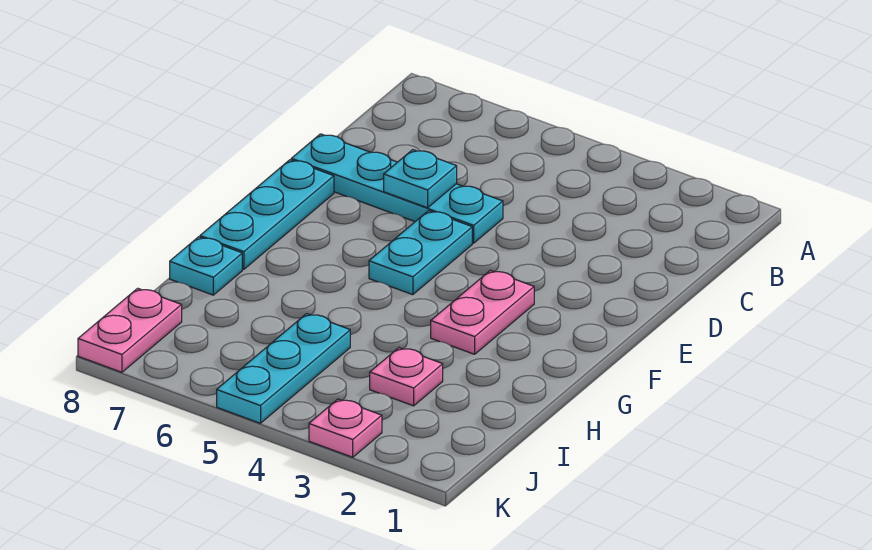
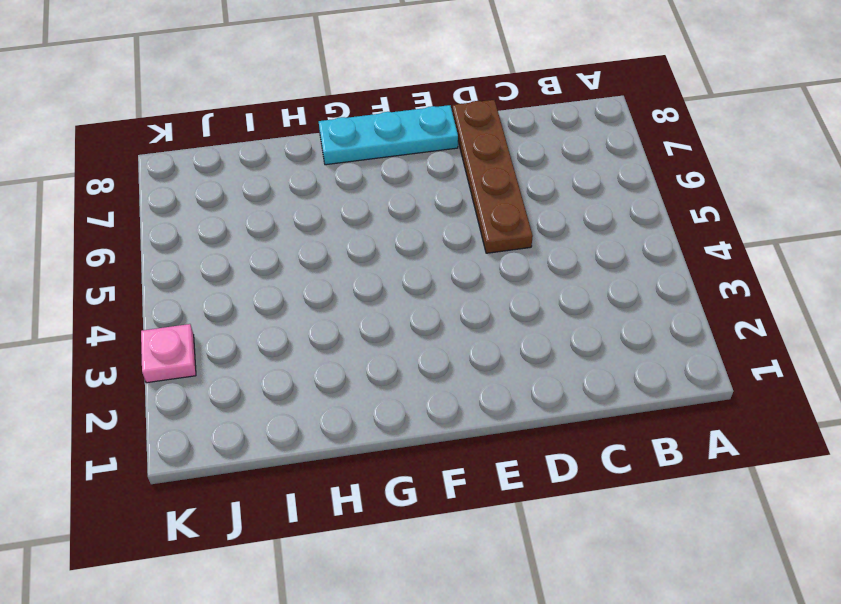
brown plate D5:D8 level 1 -> cyan plate D5:D8 level 1
none -> cyan plate E5:F5 level 1
none -> pink plate F3:G3 level 1

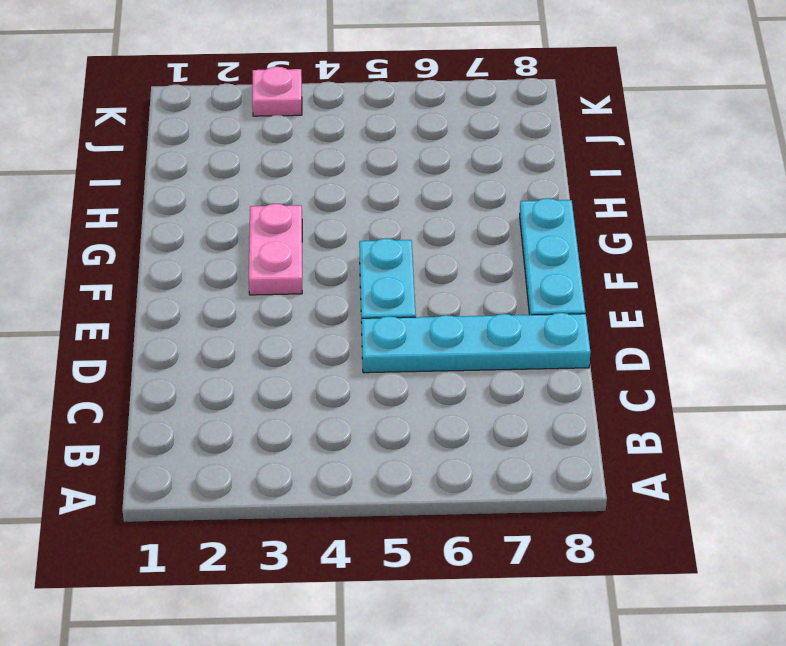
none -> cyan plate H8 level 1
none -> pink plate I3 level 1

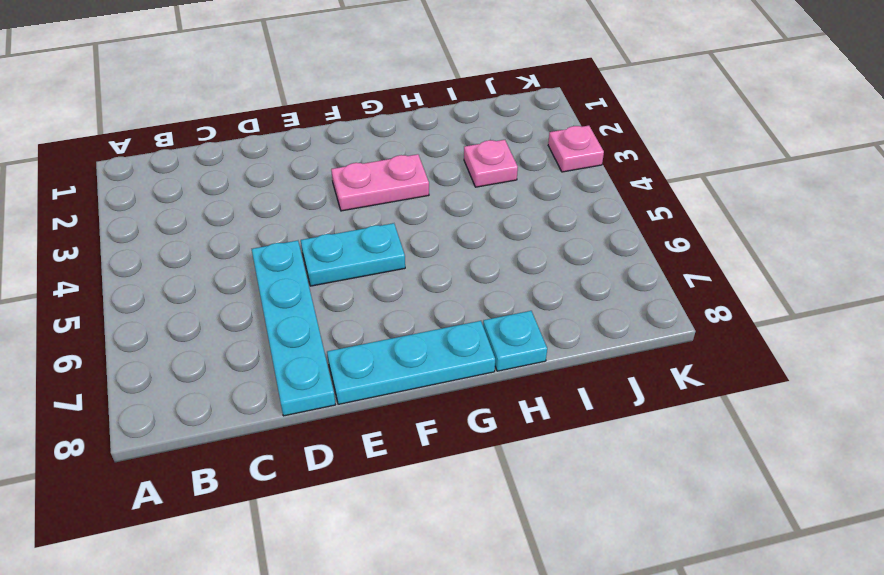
none -> cyan plate I5:K5 level 1
none -> pink plate J8:K8 level 1

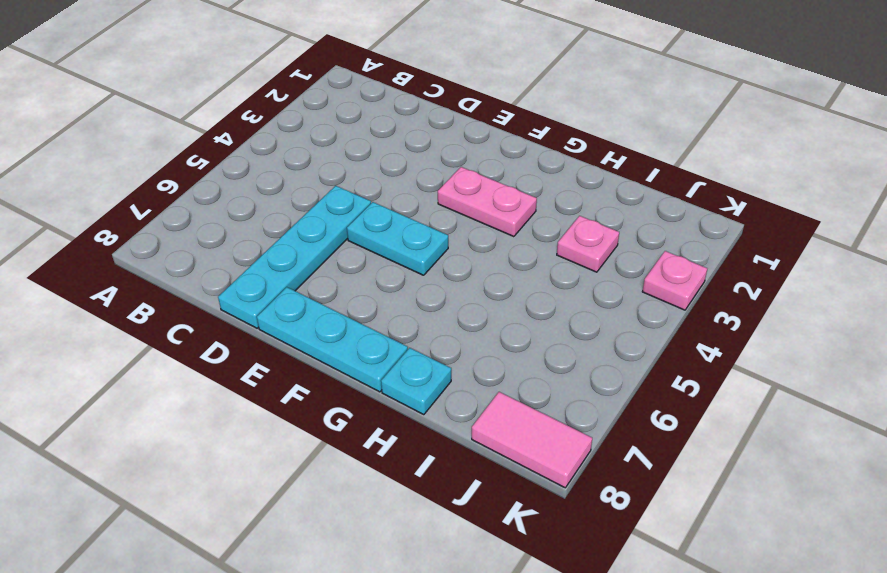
pink tile J8:K8 level 1 -> pink plate J8:K8 level 1
none -> cyan plate I5:K5 level 1
none -> cyan plate D6 level 2

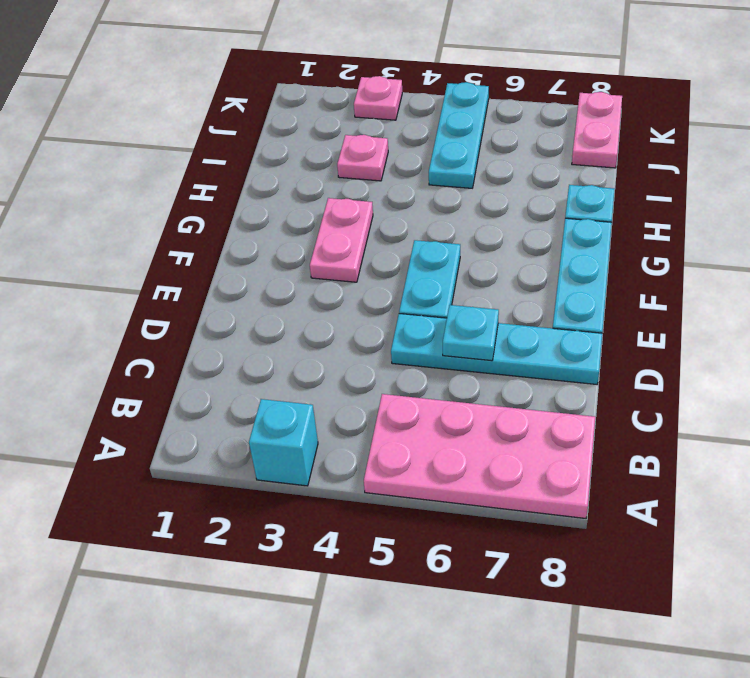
cyan brick A3 level 1 -> none
pink plate A5:B8 level 1 -> none

